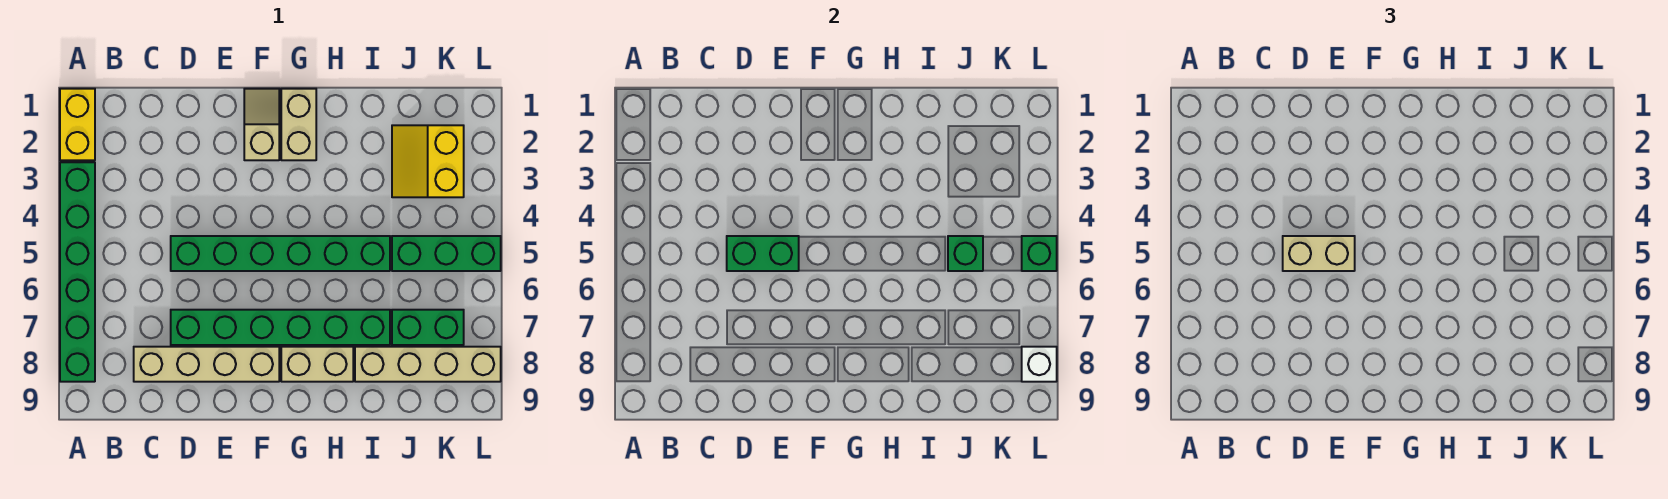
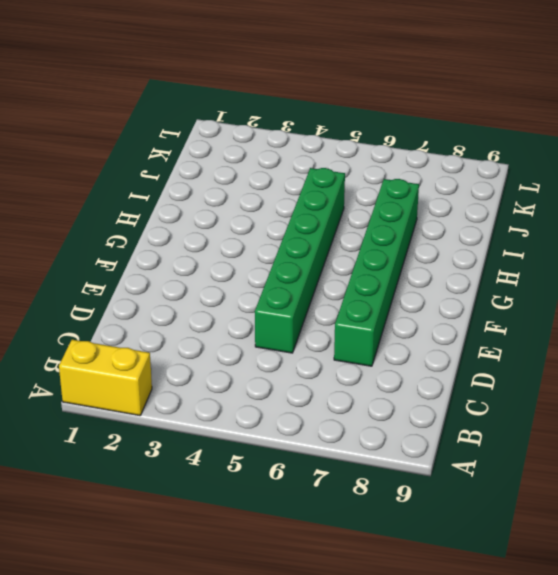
none -> green brick A3:A8 level 1
none -> tan brick C8:F8 level 1
none -> tan slope F1:F2 level 1 top 2

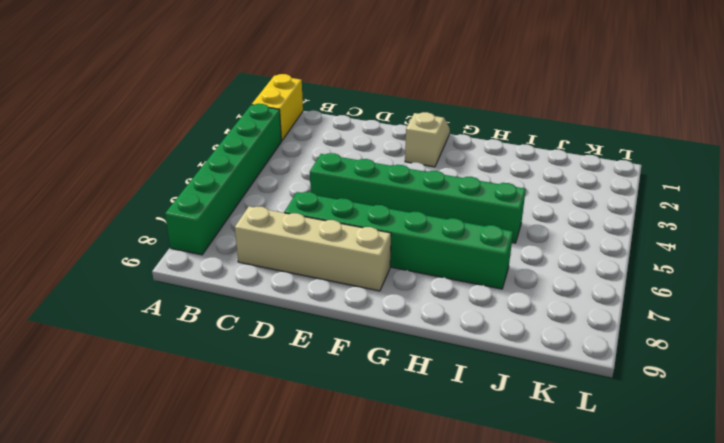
none -> tan brick G1:G2 level 1
none -> tan brick G8:H8 level 1
none -> tan brick I8:L8 level 1

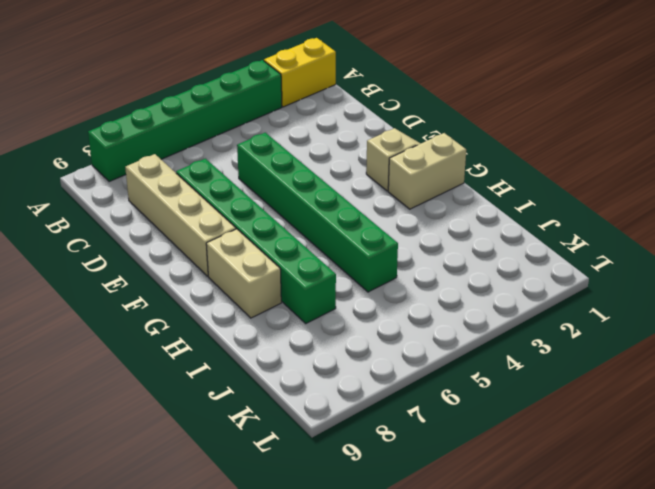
none -> tan brick I8:L8 level 1
none -> yellow slope J2:K3 level 1 top K
none -> green brick J5:L5 level 1

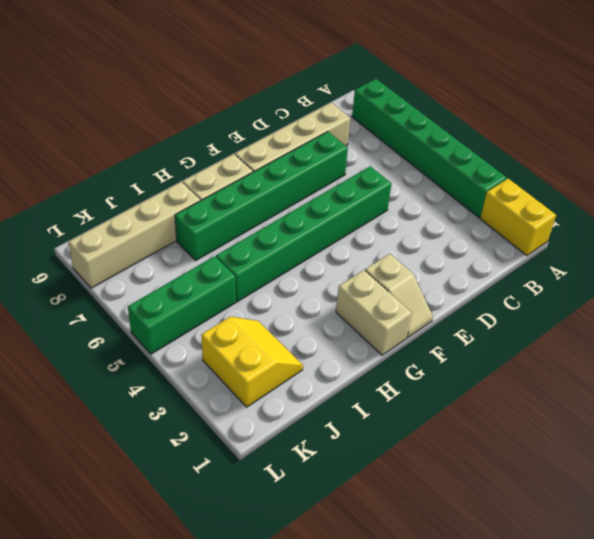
none -> green brick J7:K7 level 1
none -> green brick D5:E5 level 2
none -> green brick J5 level 2

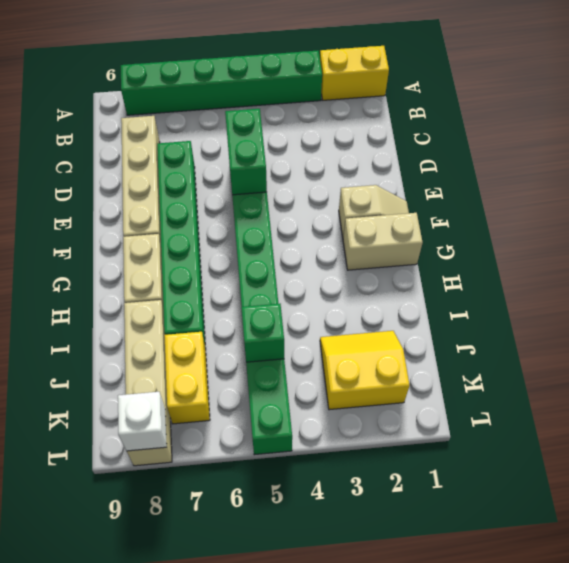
yellow brick J7:K7 level 1 -> green brick J7:K7 level 1
none -> green brick L5 level 2
none -> tan brick D5:E5 level 3

